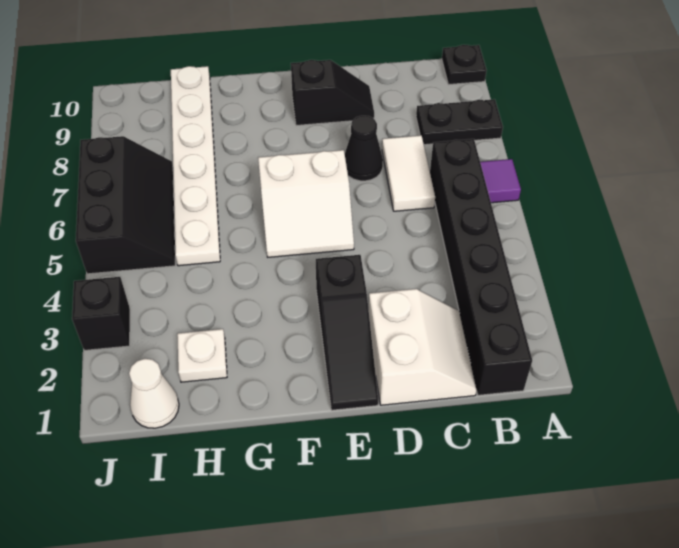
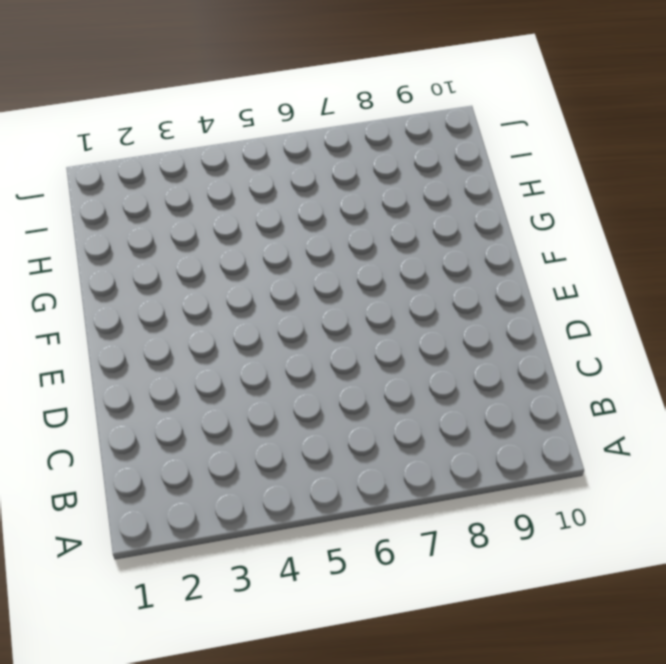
none -> purple tile A6 level 1
none -> black plate A8:B8 level 1
none -> black plate A10 level 1

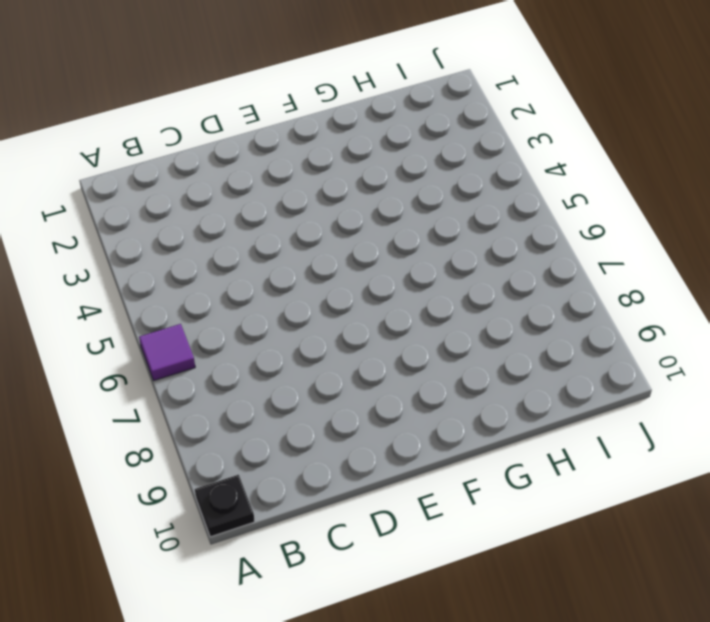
none -> black plate A8:B8 level 1
none -> black brick B1:B6 level 1
none -> white slope C1:D2 level 1 top D

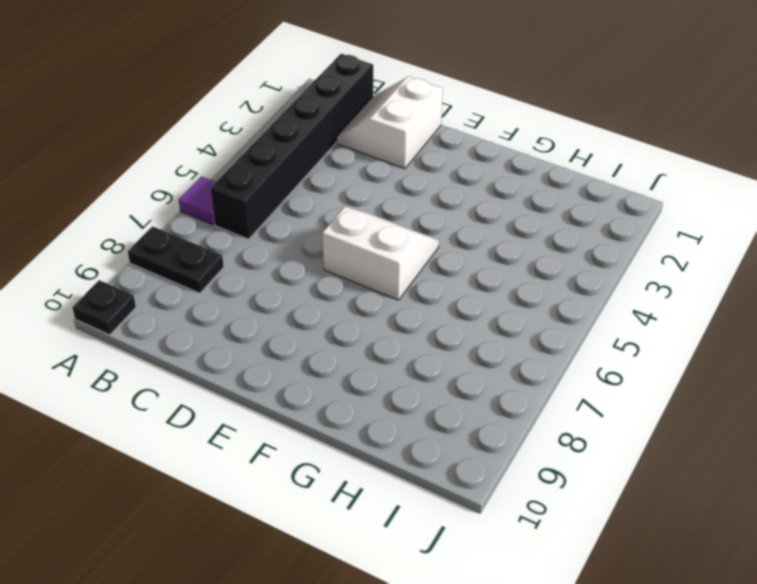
none -> white tile C6:C7 level 1
none -> black cone D7 level 1
none -> black slope D9:E9 level 1 top E

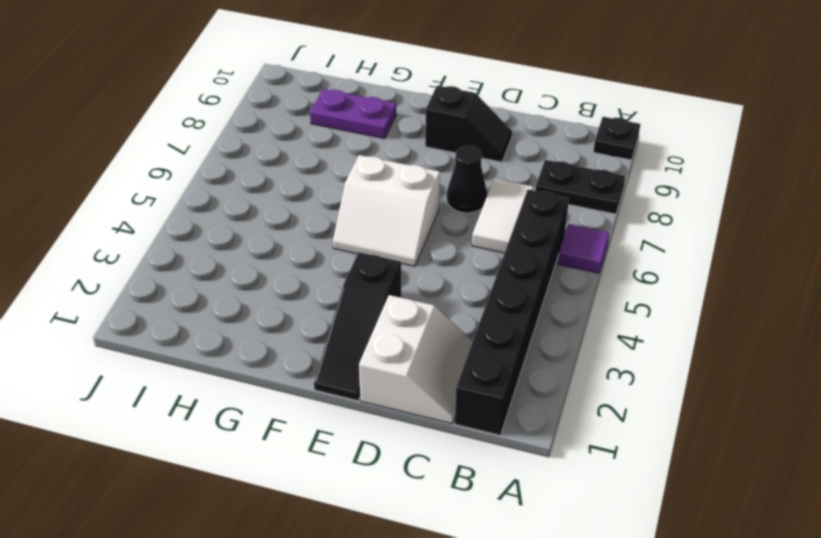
purple plate G9:H9 level 1 -> white plate H5:H10 level 1
none -> white plate H2 level 1
none -> white cone I1 level 1
none -> black slope I5:J7 level 1 top J

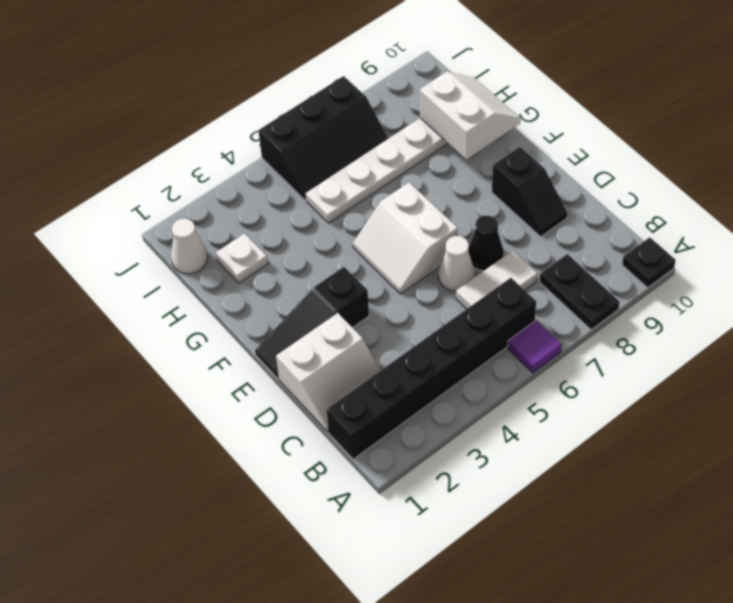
white cone D6 level 1 -> none
white slope G9:H10 level 2 top 9 -> none
none -> black brick J3 level 1

